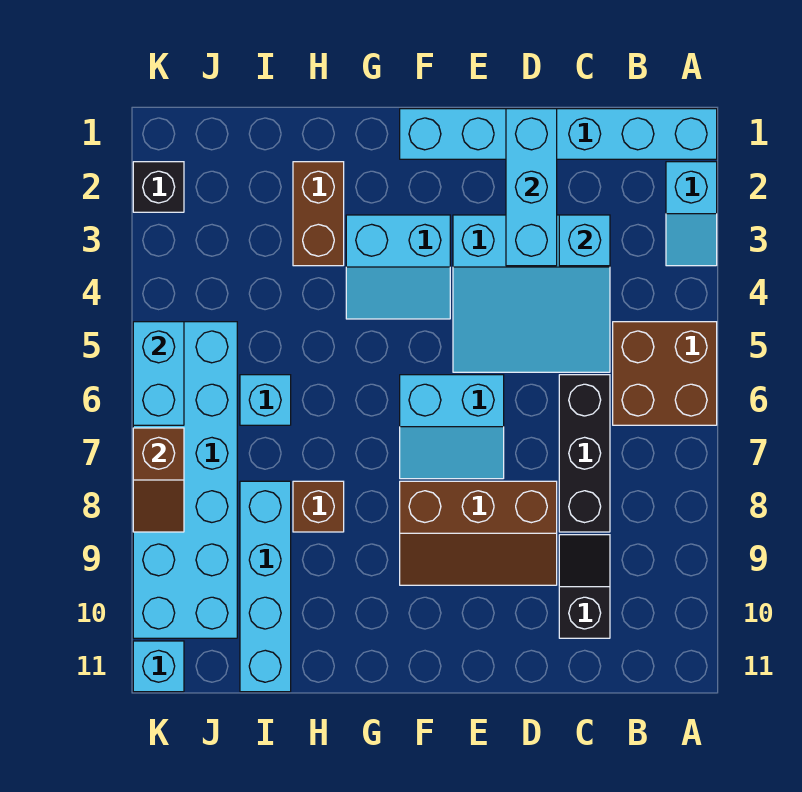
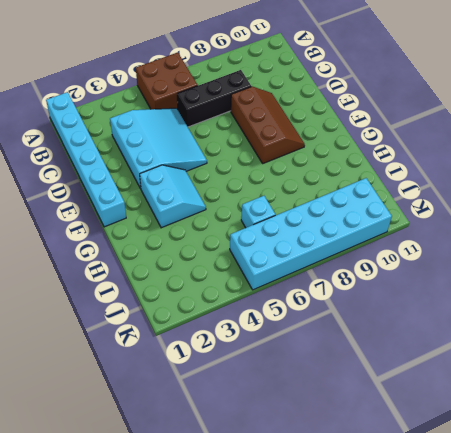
none -> cyan slope A2:A3 level 1 top 2
none -> black slope C9:C10 level 1 top 10
none -> cyan slope E6:F7 level 1 top 6

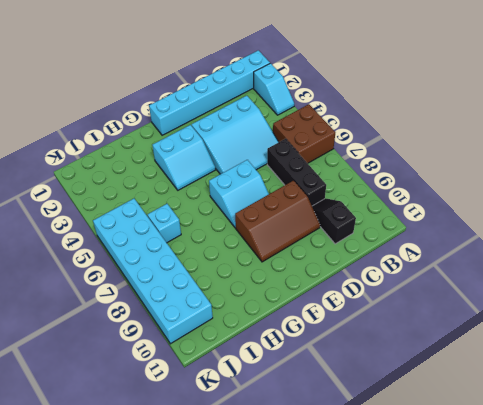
none -> brown brick H2:H3 level 1
none -> brown brick H8 level 1
none -> cyan brick I8:I11 level 1

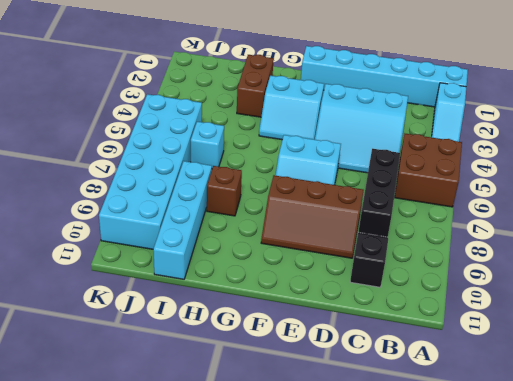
none -> black brick K2 level 1
none -> cyan brick K11 level 1
none -> cyan brick C3 level 2

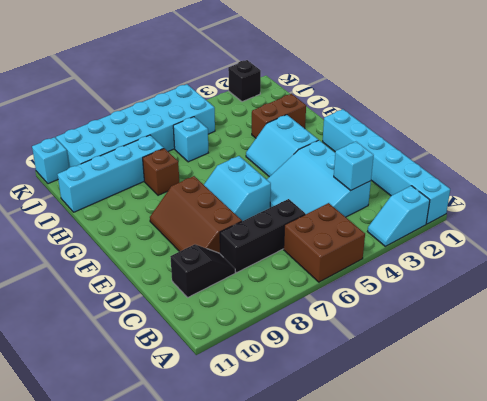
none -> cyan brick D1:D3 level 2
none -> cyan brick K5:K6 level 2
none -> brown slope K7:K8 level 2 top 7

